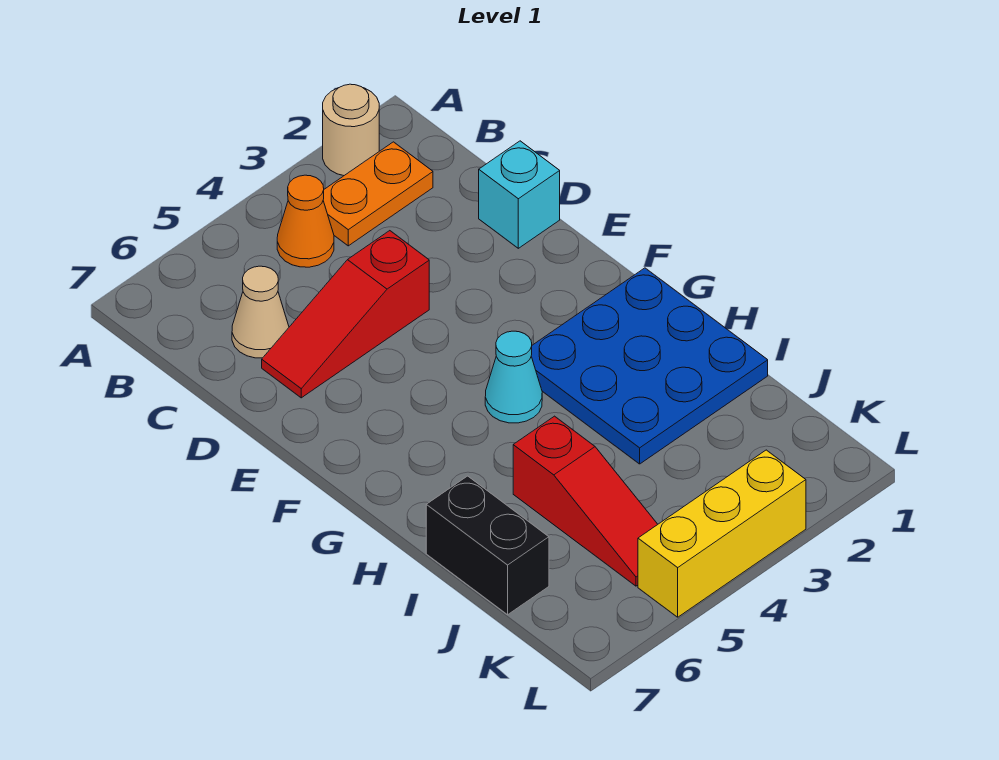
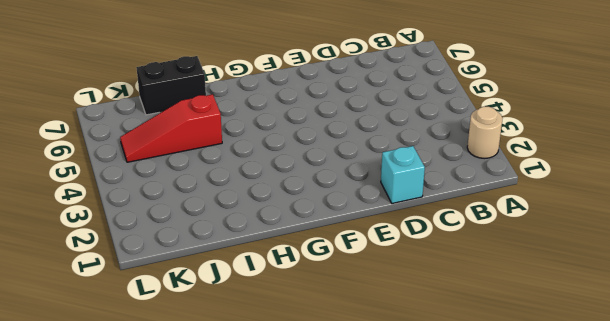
none -> orange plate B2:B3 level 1
none -> orange cone B4 level 1

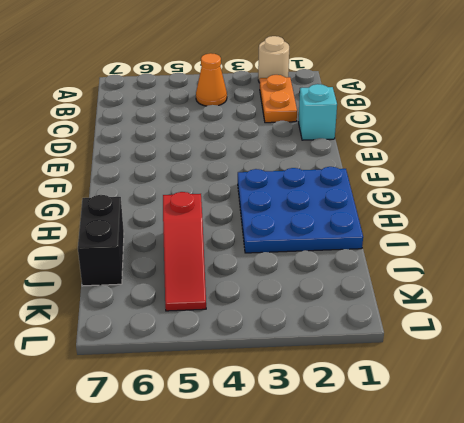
orange plate B2:C2 level 1 -> orange plate B2:B3 level 1
none -> tan cone C6 level 1
none -> red slope D4:D6 level 1 top 4

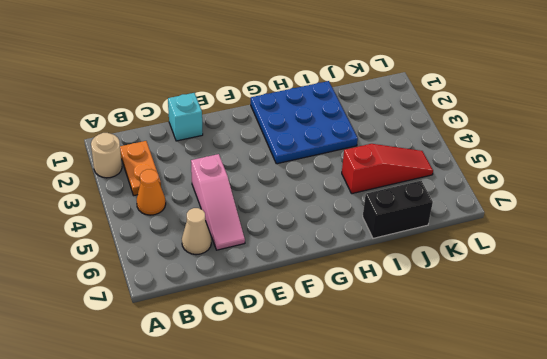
pink slope D4:D6 level 1 top 4 -> red slope D4:D6 level 1 top 4
none -> cyan cone G4 level 1
none -> yellow brick L3:L5 level 1

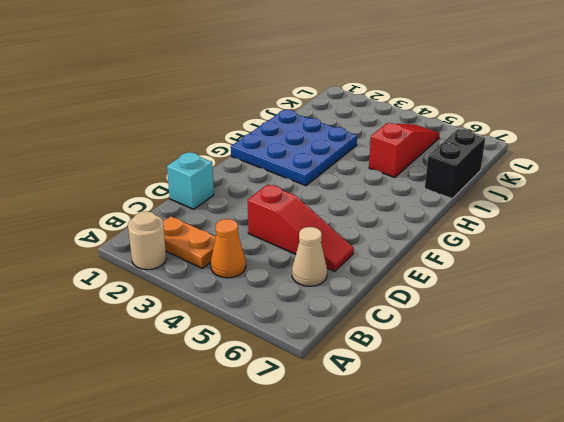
none -> cyan cone G4 level 1
none -> yellow brick L3:L5 level 1

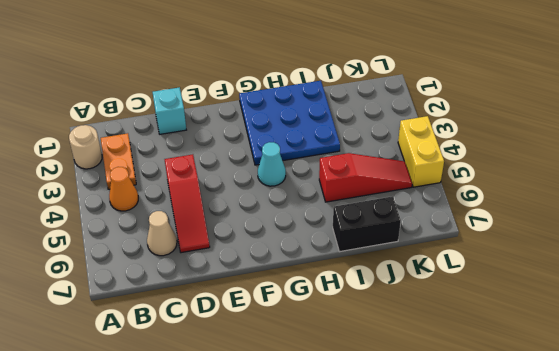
yellow brick L4:L5 level 1 -> yellow brick L3:L5 level 1

